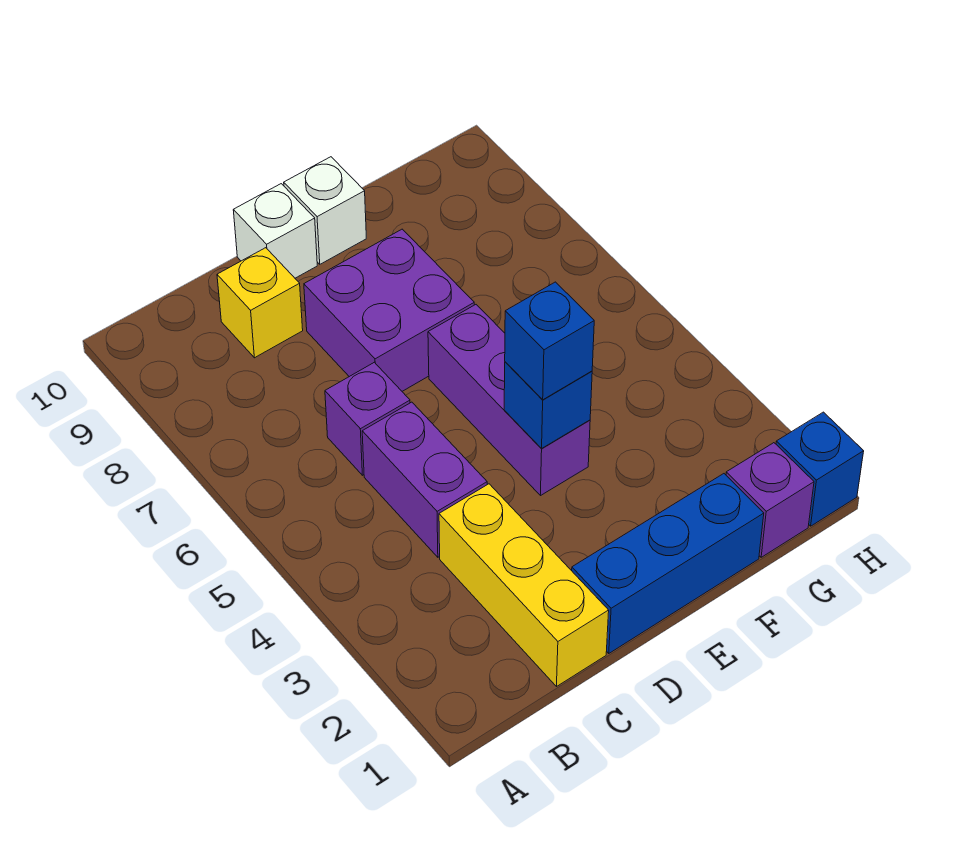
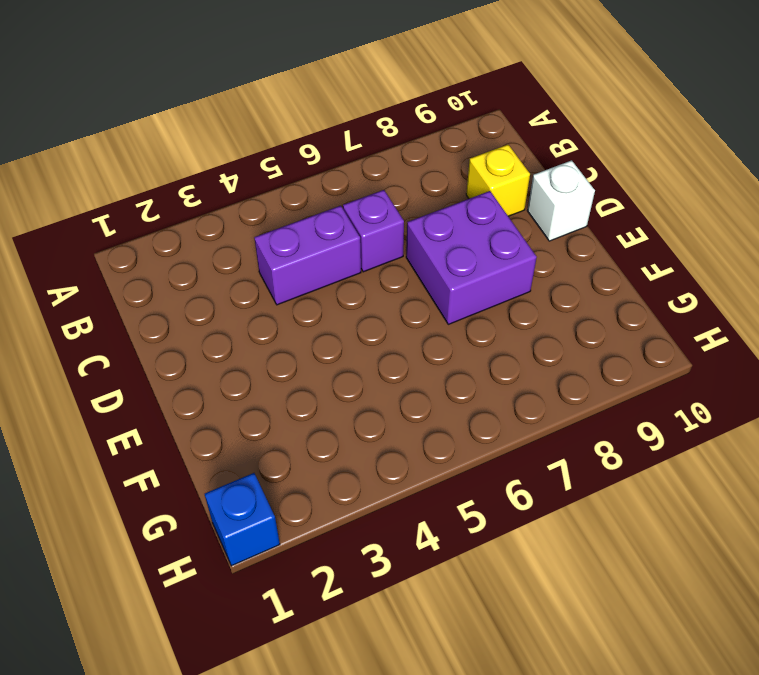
none -> yellow brick C1:C3 level 1
none -> blue brick D1:F1 level 1
none -> purple brick E4:E6 level 1

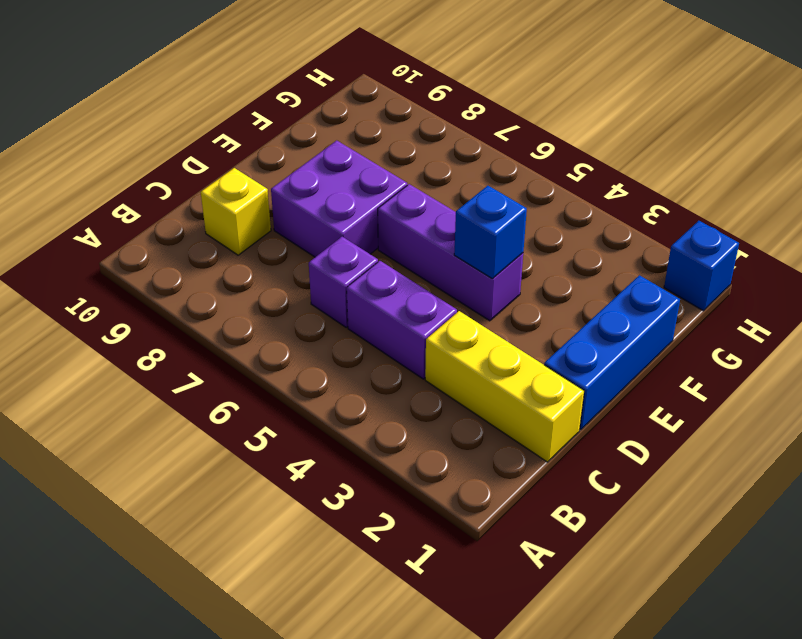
none -> white brick D10 level 1
none -> white brick E10 level 1
none -> purple brick G1 level 1

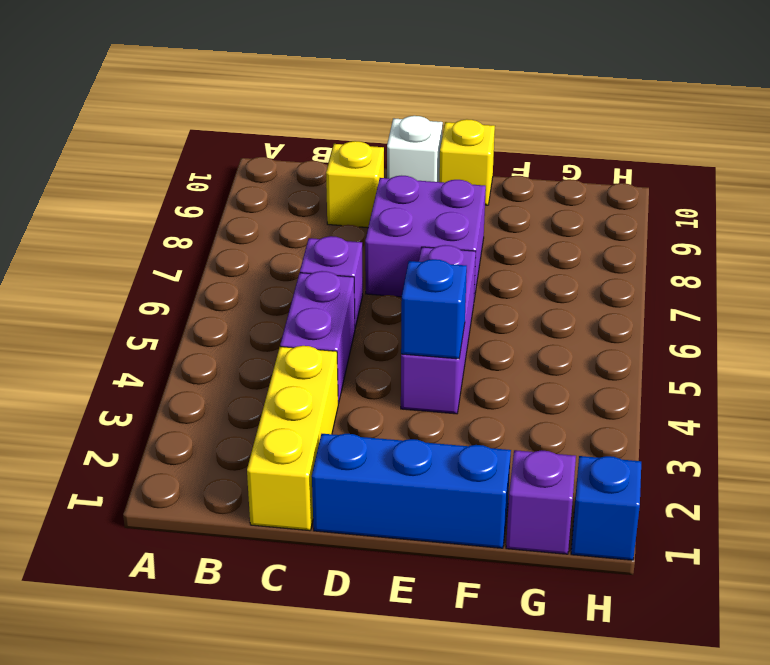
yellow brick E10 level 1 -> white brick E10 level 1
none -> blue brick E4 level 3

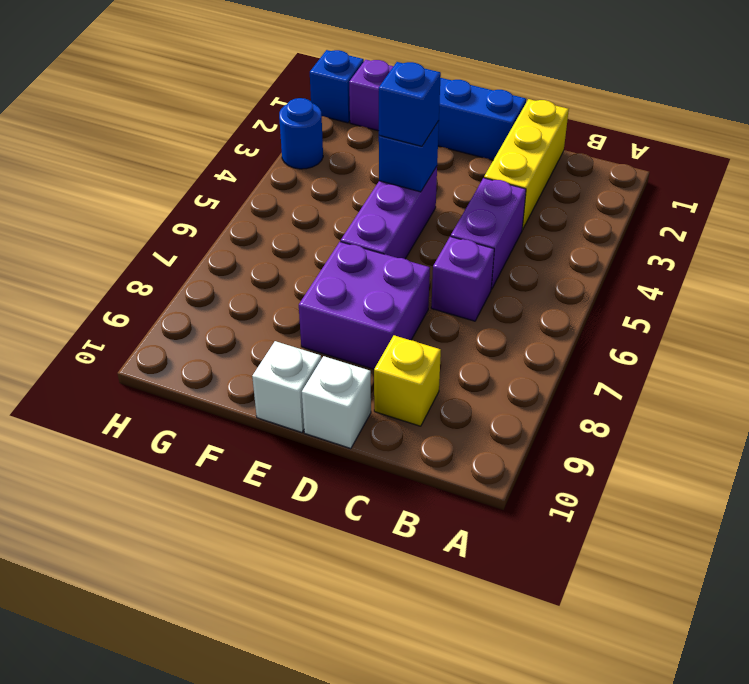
blue round brick H3 level 1 -> none

